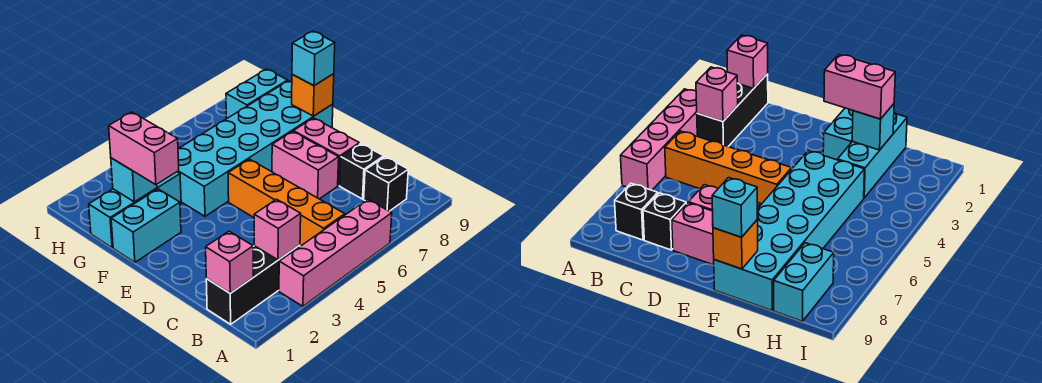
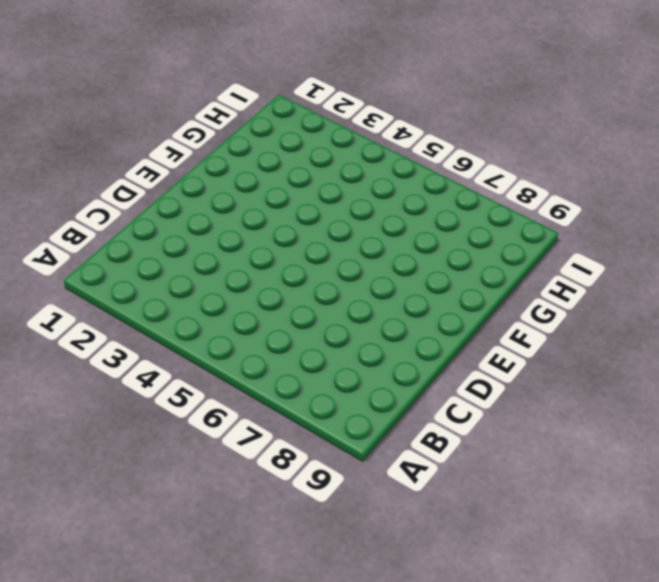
none -> pink brick A3:A6 level 1
none -> black brick B1:B3 level 1
none -> orange brick B5:E5 level 1

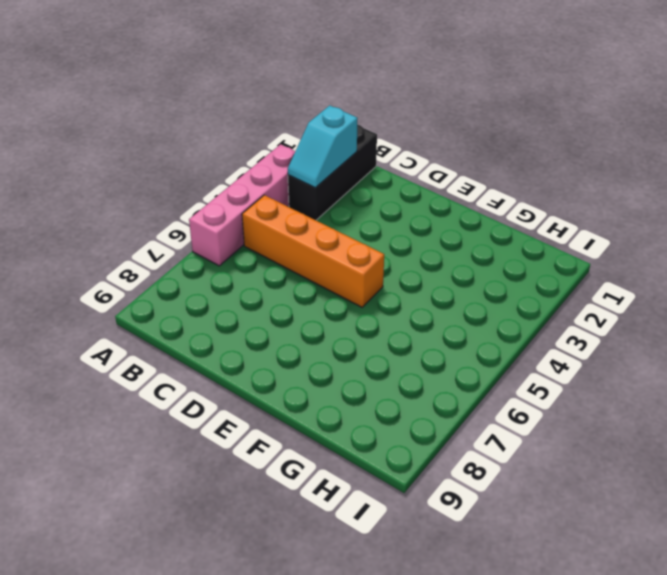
cyan slope B2:B3 level 2 top 2 -> pink brick B3 level 2
none -> black brick B8 level 1
none -> black brick C8 level 1
none -> pink brick D7:E7 level 1

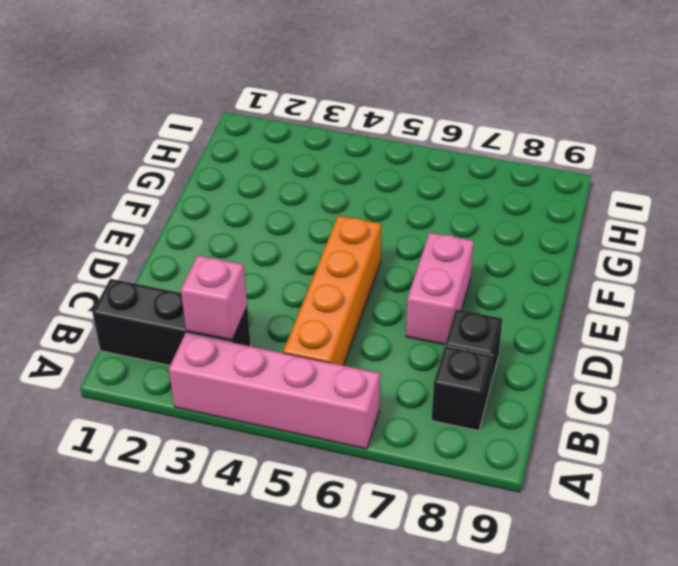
none -> pink brick D8:E8 level 1
none -> cyan brick F1:F2 level 1
none -> cyan brick F4:G9 level 1

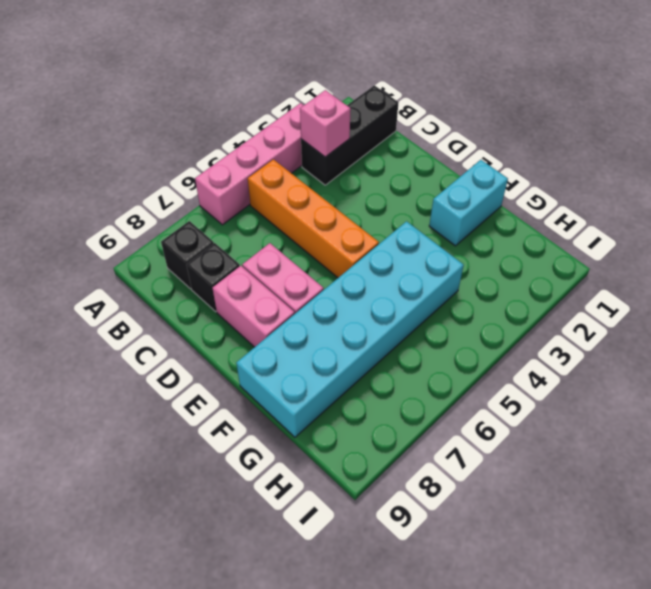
none -> cyan brick G1:G3 level 1
none -> cyan brick H8:H9 level 1
none -> pink brick B1 level 2

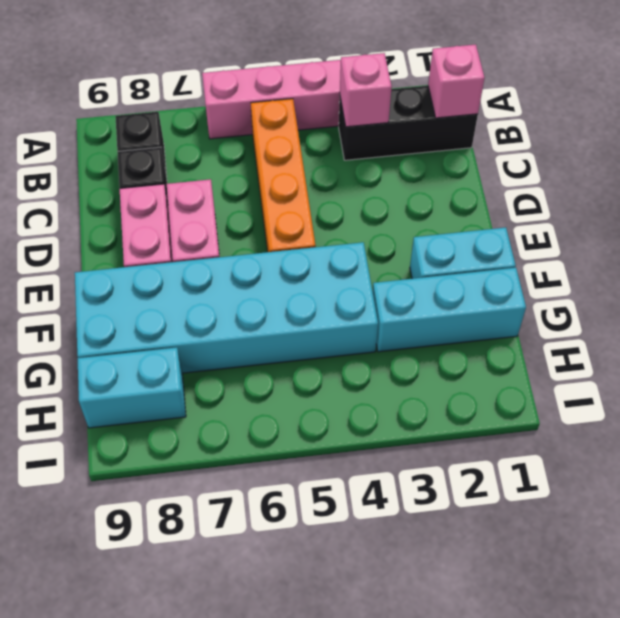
none -> orange brick F9 level 2
none -> cyan brick G2 level 2
none -> pink brick F2:G2 level 3

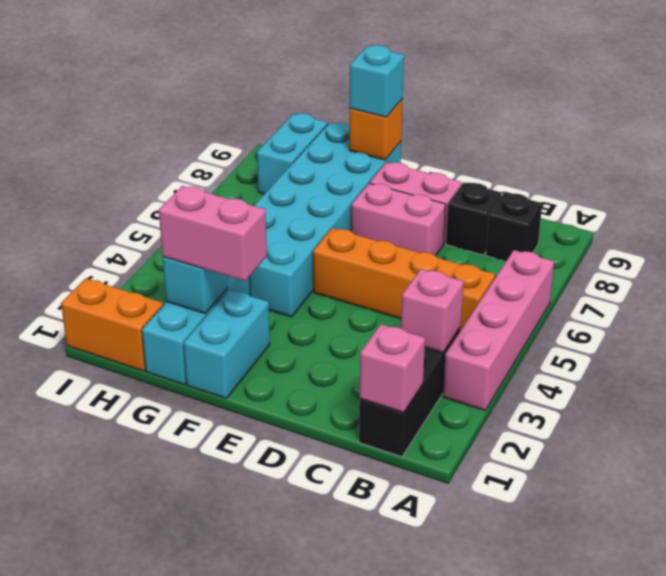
orange brick H1:I1 level 1 -> none

